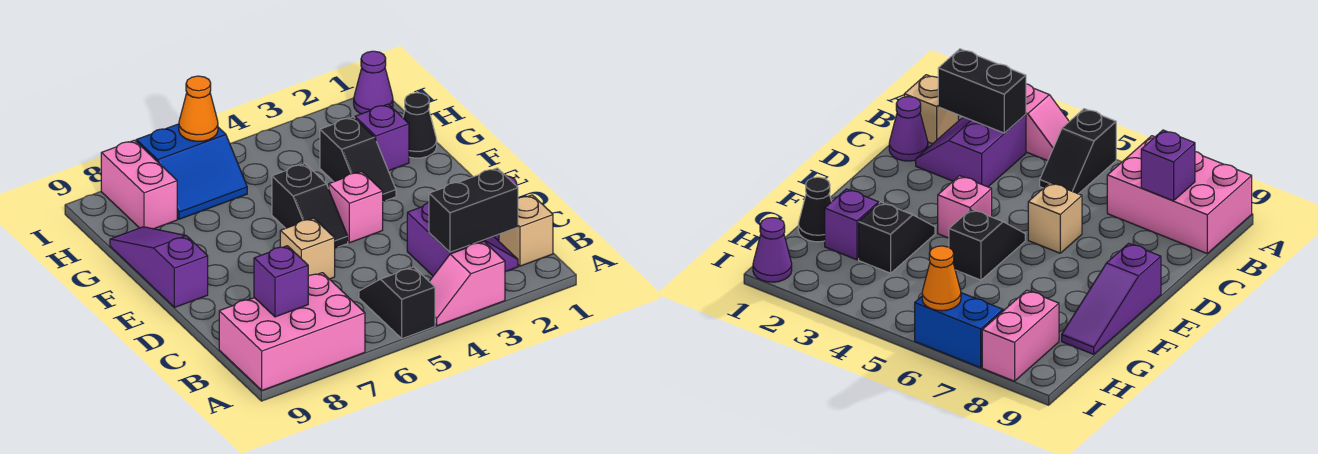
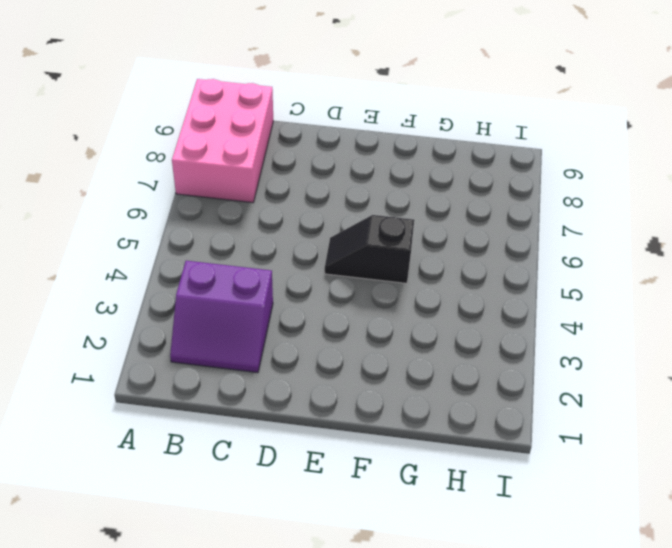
none -> pink slope A3:A4 level 1 top 3
none -> black slope A5:B5 level 1 top A
none -> tan brick B1 level 1

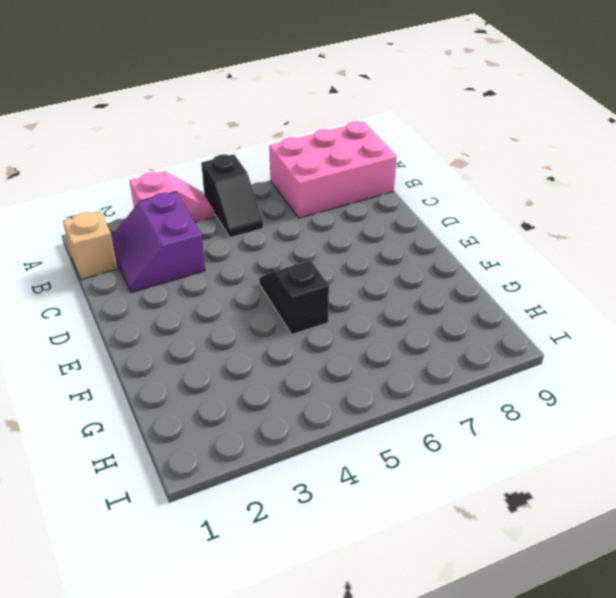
none -> purple cone C1 level 1
none -> tan brick D6 level 1
none -> pink brick E4 level 1

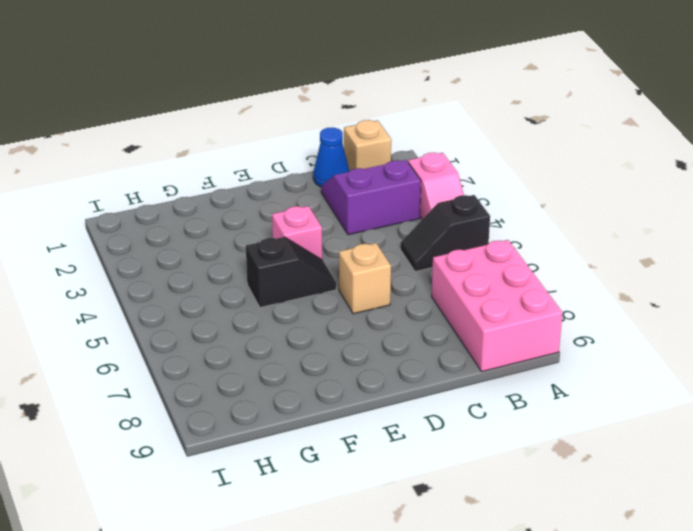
blue cone C1 level 1 -> purple cone C1 level 1
none -> purple slope E9:G9 level 1 top E
none -> black slope F3:G3 level 1 top G
none -> black cone G1 level 1

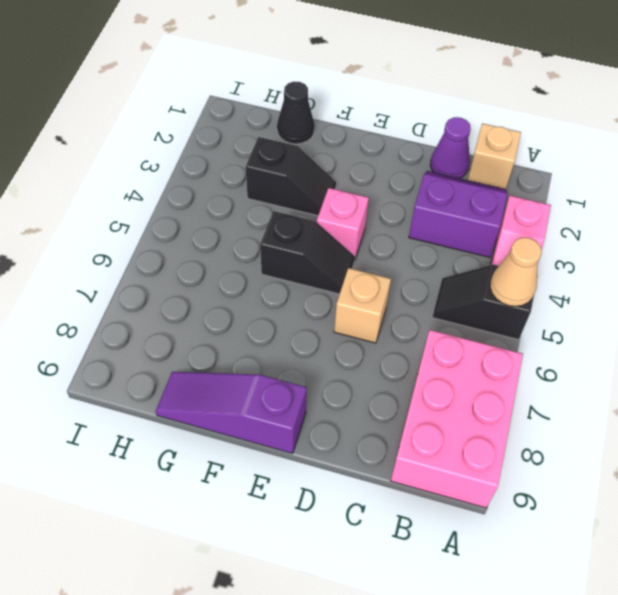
tan cone A5 level 2 -> none
none -> purple brick G2 level 1
none -> blue slope H6:I7 level 1 top I
none -> pink brick H8:I8 level 1

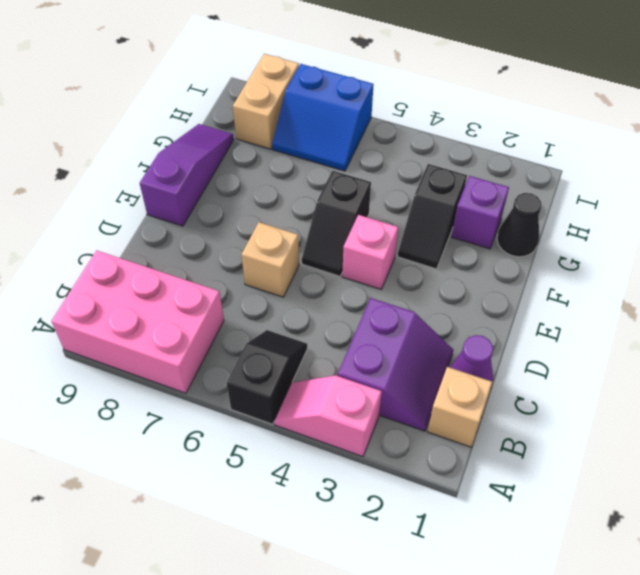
tan brick H8:I8 level 1 -> pink brick H8:I8 level 1
none -> purple cone I1 level 1
none -> black brick B2:B3 level 2
none -> purple brick B8 level 2

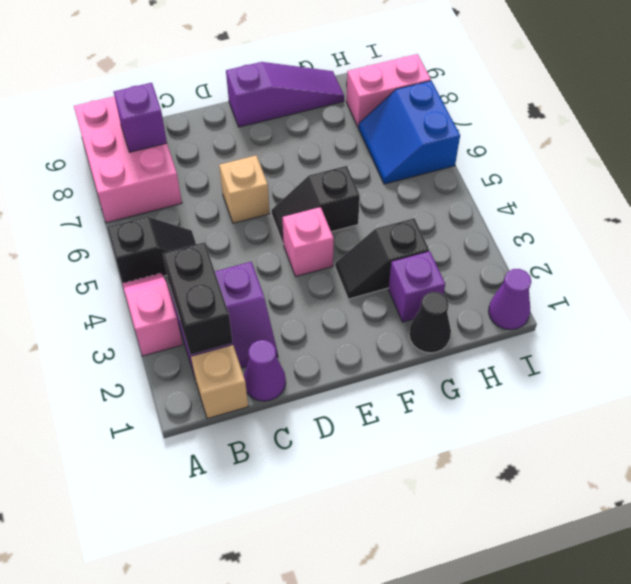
none -> orange cone I6 level 2

